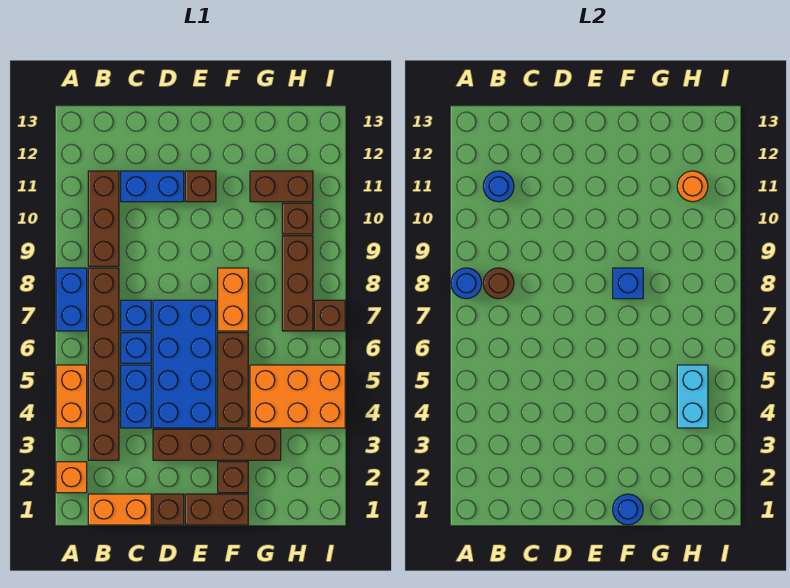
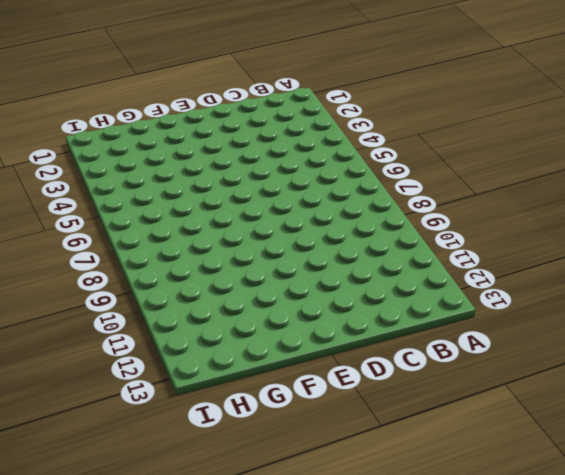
none -> orange brick A2 level 1
none -> orange brick A4:A5 level 1
none -> blue brick A7:A8 level 1
none -> orange brick B1:C1 level 1

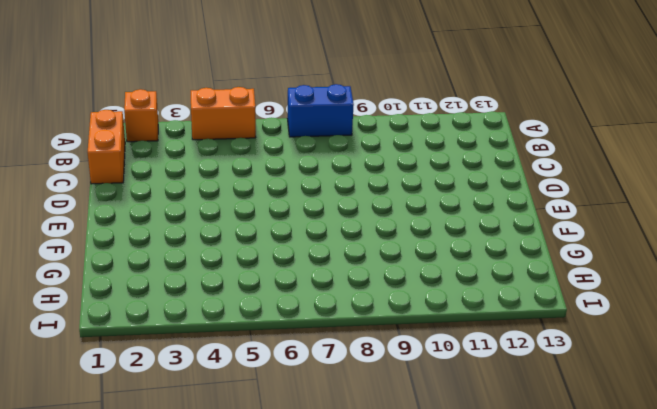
none -> brown brick B3:B8 level 1
none -> brown brick B9:B11 level 1
none -> blue brick C4:C5 level 1
none -> blue brick C6 level 1

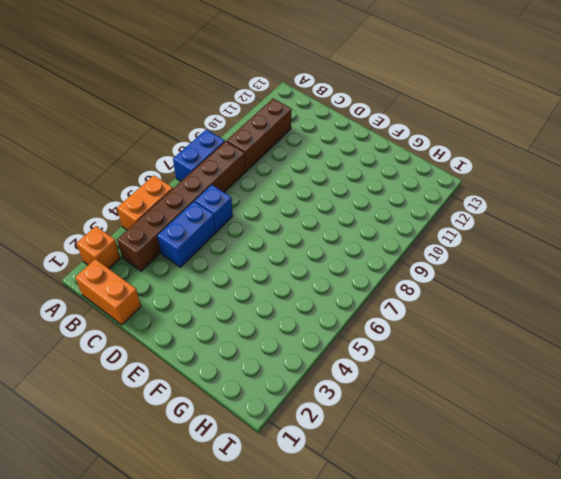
none -> blue brick C7 level 1
none -> blue brick C11:D11 level 1
none -> brown brick D1 level 1
none -> brown brick D3:G3 level 1

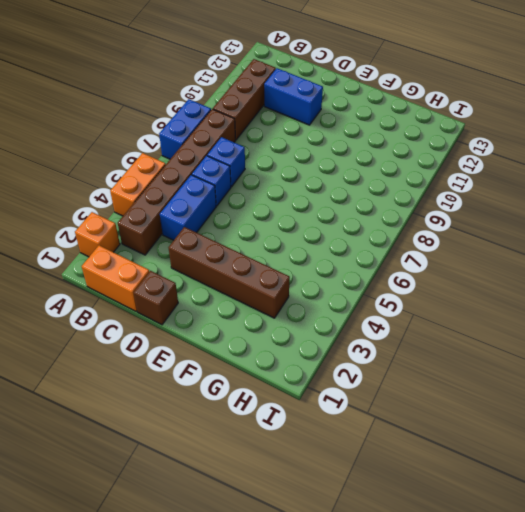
none -> blue brick D4:E7 level 1
none -> brown brick E1:F1 level 1
none -> brown brick E11 level 1
none -> brown brick F2 level 1

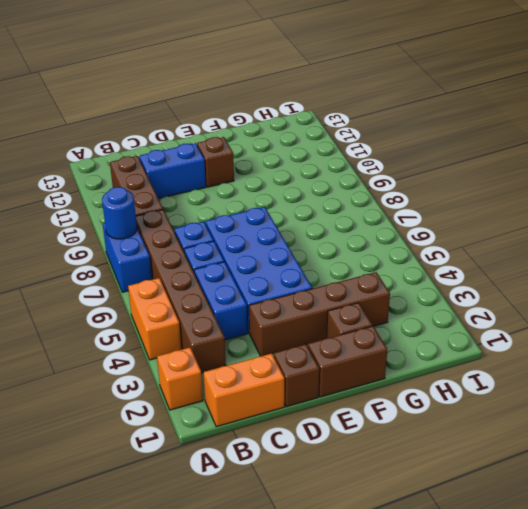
none -> brown brick F4:F6 level 1
none -> orange brick F7:F8 level 1
none -> orange brick G4:I5 level 1
none -> brown brick G11:H11 level 1

